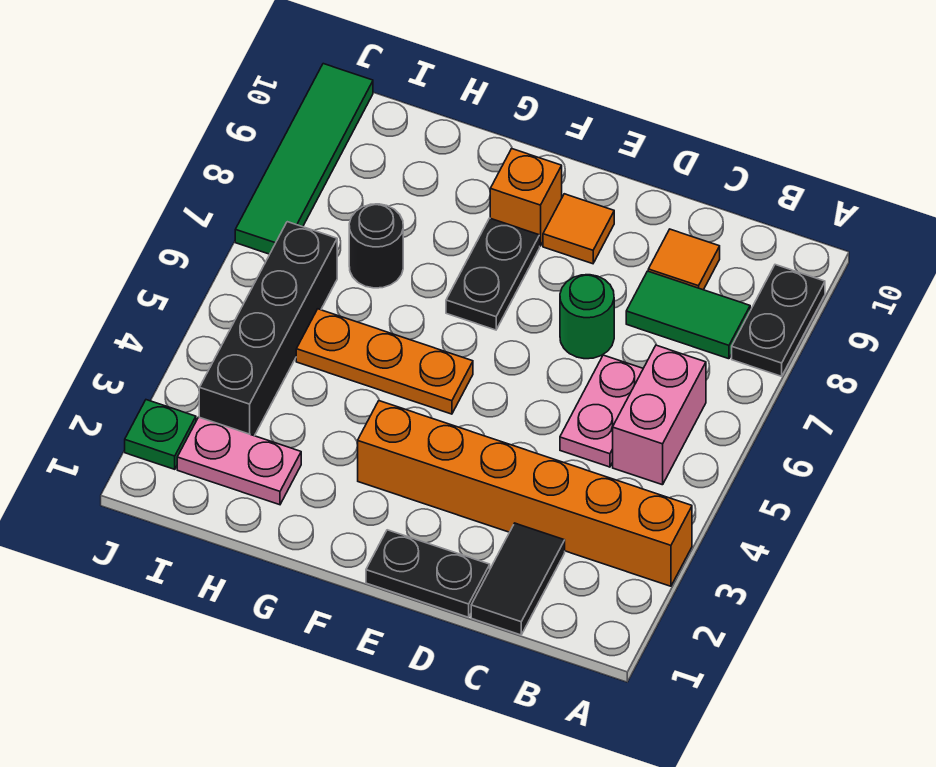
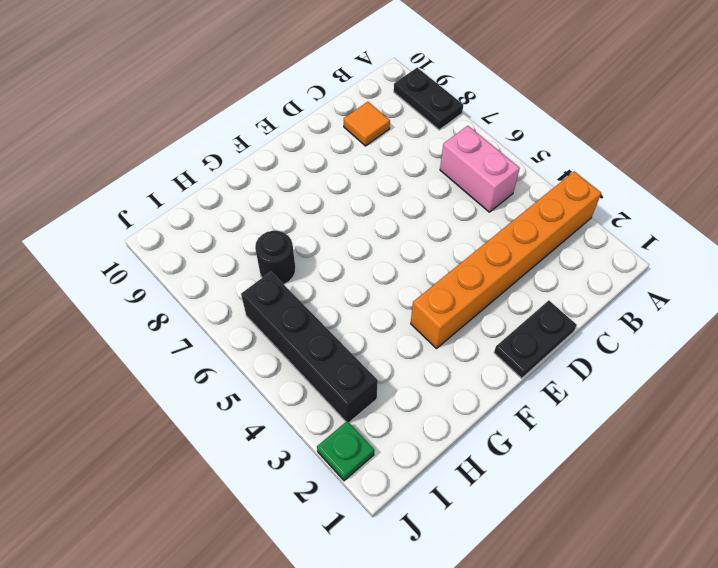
none -> green tile B8:C8 level 1
none -> black tile C1:C2 level 1
none -> pink plate C5:C6 level 1

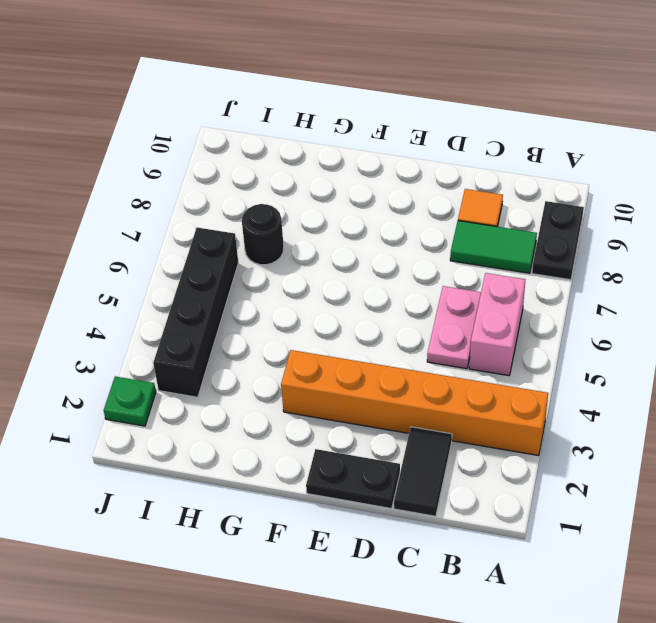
none -> green round brick D7 level 1
none -> orange tile E9 level 1
none -> orange plate F5:H5 level 1

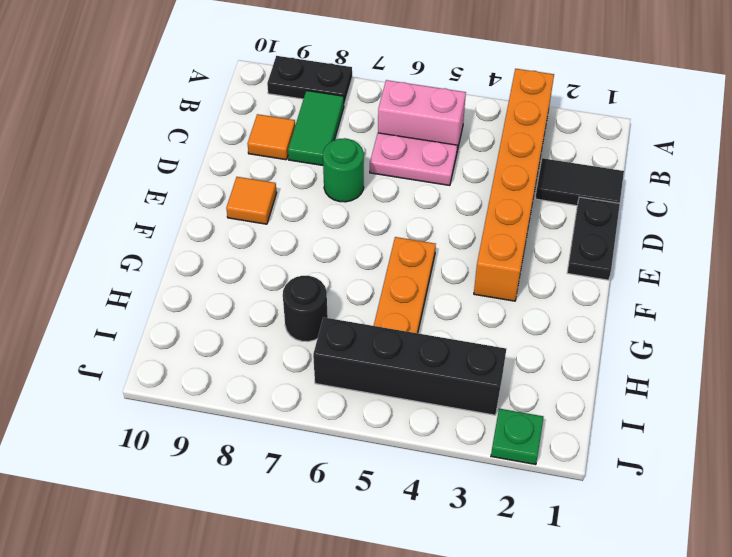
none -> black plate F7:F8 level 1
none -> orange brick F9 level 1
none -> pink plate H2:I2 level 1

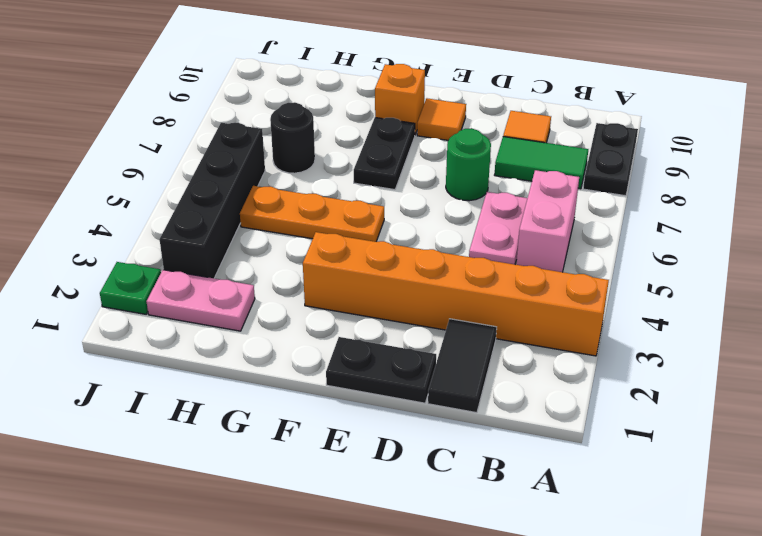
none -> green tile J7:J10 level 1

